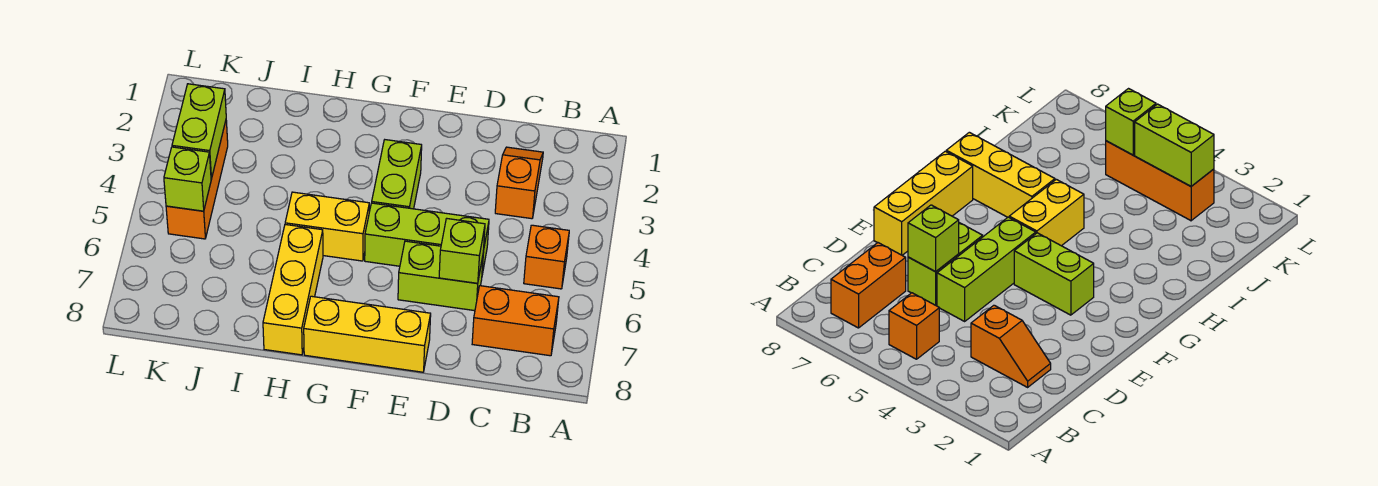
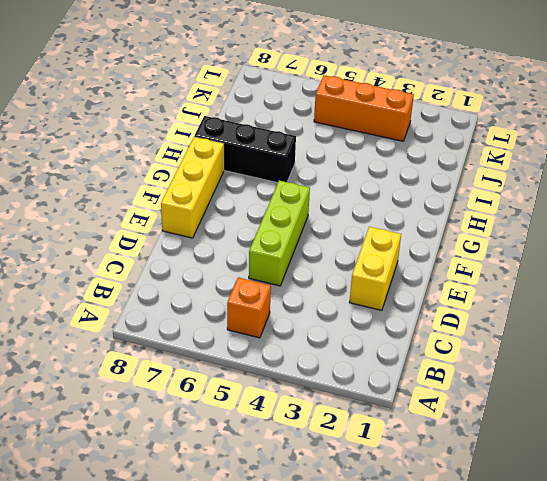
yellow brick D2:E2 level 1 -> yellow brick G5:H5 level 1
black brick H6:H8 level 1 -> yellow brick H6:H8 level 1
none -> orange brick B7:C7 level 1
none -> orange slope C2:C3 level 1 top 3
none -> lime brick D6:E6 level 1

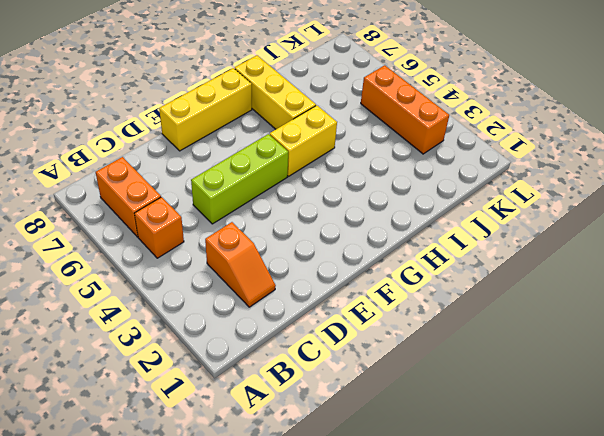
orange brick B6:B7 level 1 -> orange brick B7:C7 level 1
none -> lime brick D6:E6 level 1
none -> lime brick F3:F4 level 1
none -> lime brick D6 level 2

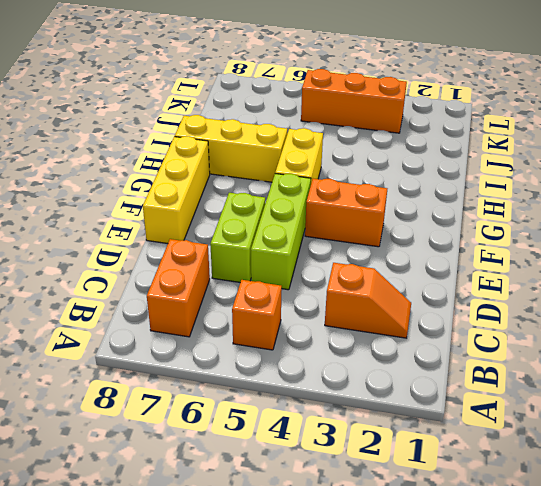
orange brick F3:F4 level 1 -> lime brick F3:F4 level 1
none -> lime brick D6 level 2
none -> lime brick K3:K4 level 2
none -> lime brick K5 level 2

